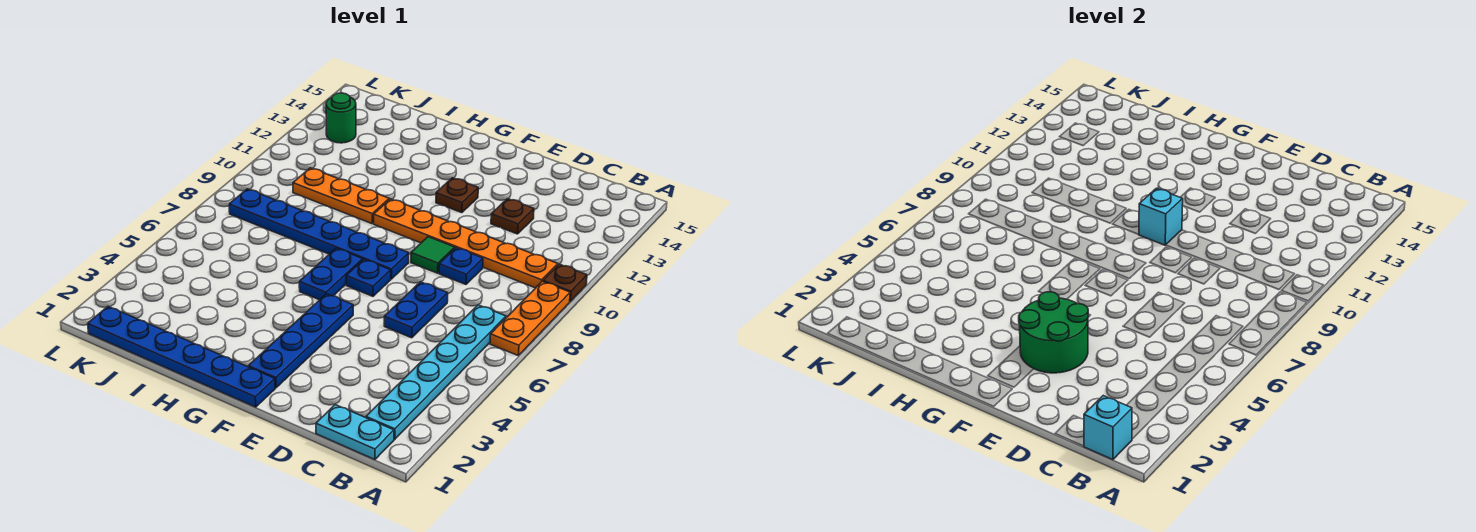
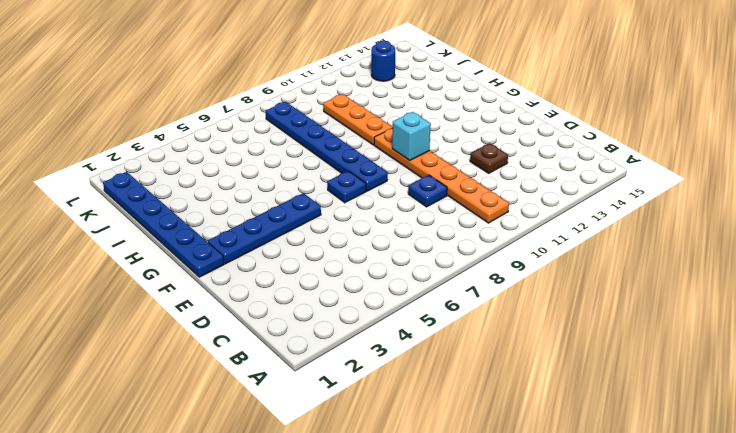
blue round brick K13 level 1 -> green round brick K13 level 1
none -> orange plate A7:A9 level 1
none -> brown plate A10 level 1
none -> cyan plate B1:C1 level 1

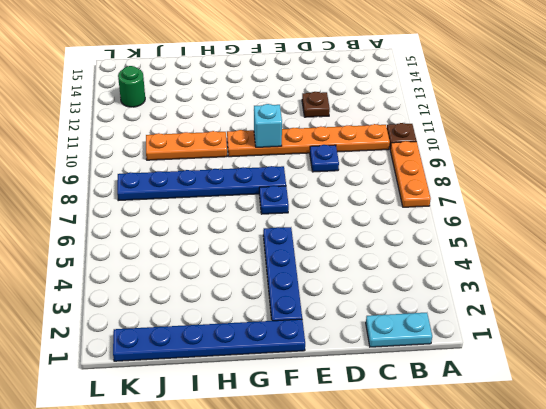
none -> cyan plate B2:B7 level 1
none -> blue plate D6:D7 level 1
none -> green tile E9 level 1

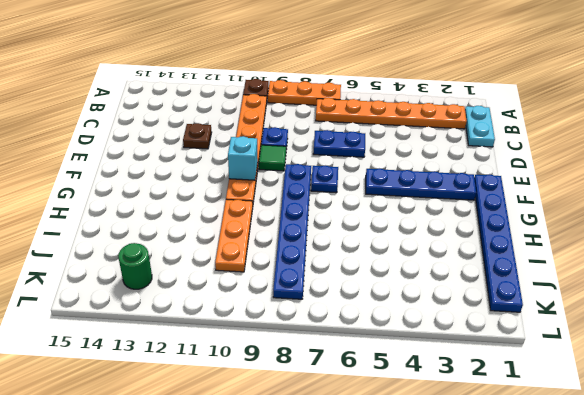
orange plate B2:B7 level 1 -> cyan plate B2:B7 level 1
none -> brown plate F12 level 1
none -> blue plate G6:G7 level 1
none -> cyan brick B1 level 2

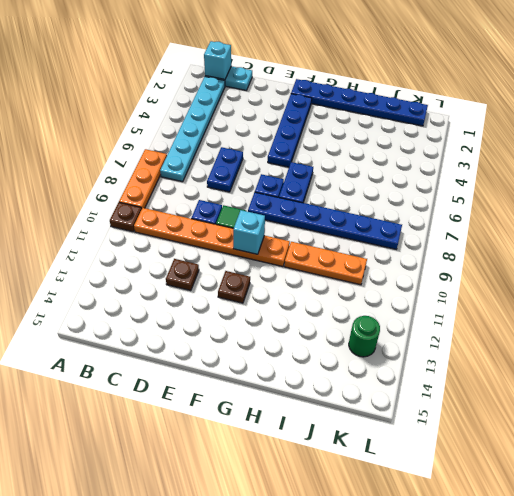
none -> green round brick E3:F4 level 2

